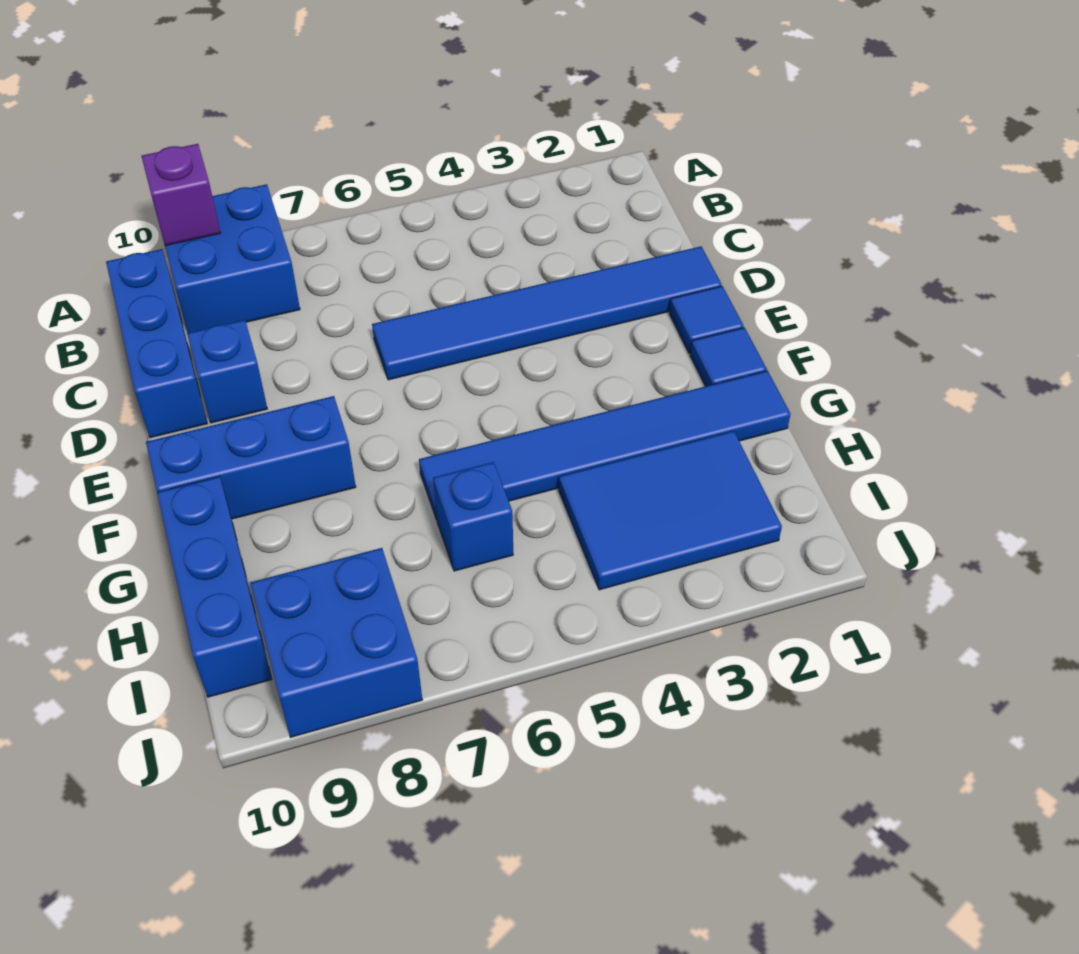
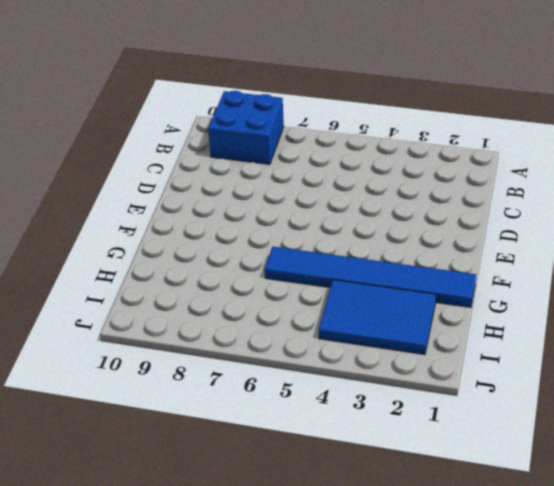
none -> blue brick B10:D10 level 1
none -> blue tile D1:D6 level 1
none -> blue brick D9 level 1

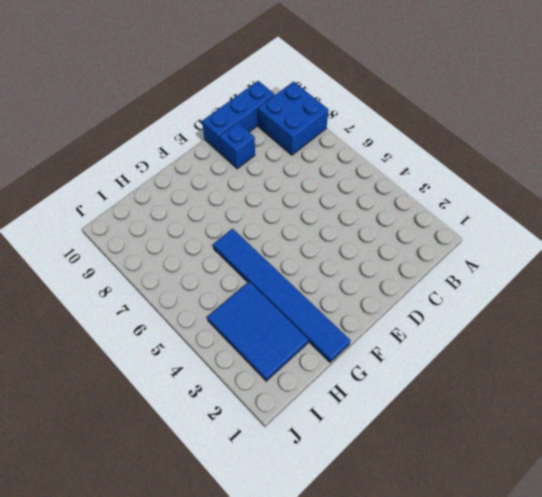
none -> blue tile D1:D6 level 1
none -> blue tile E1 level 1
none -> blue tile F1 level 1

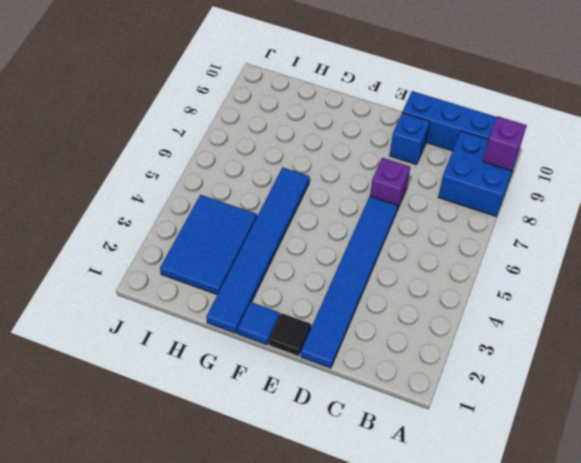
purple brick D7 level 1 -> none
black tile E1 level 1 -> blue tile E1 level 1
none -> blue brick F8:F10 level 1
none -> blue brick G10:I10 level 1
none -> blue brick H6 level 1

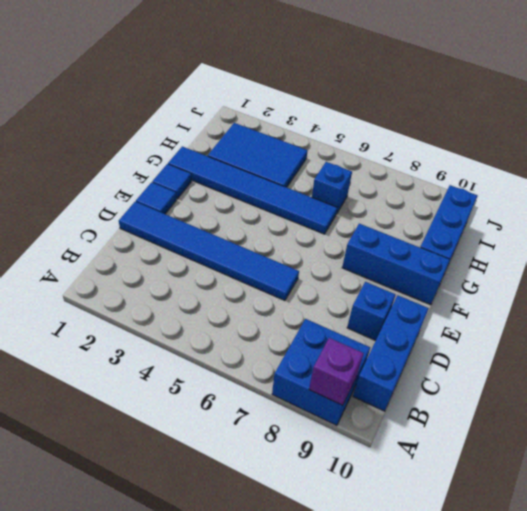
none -> blue brick I8:J9 level 1

